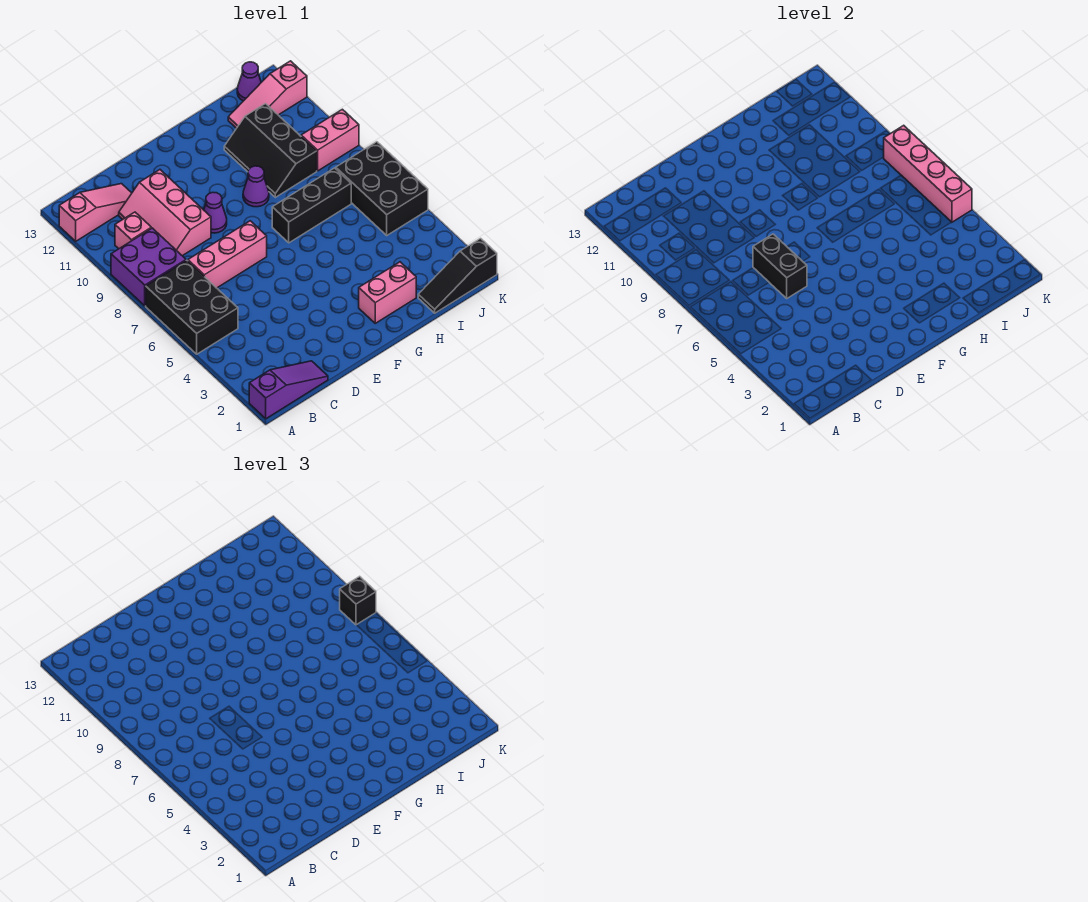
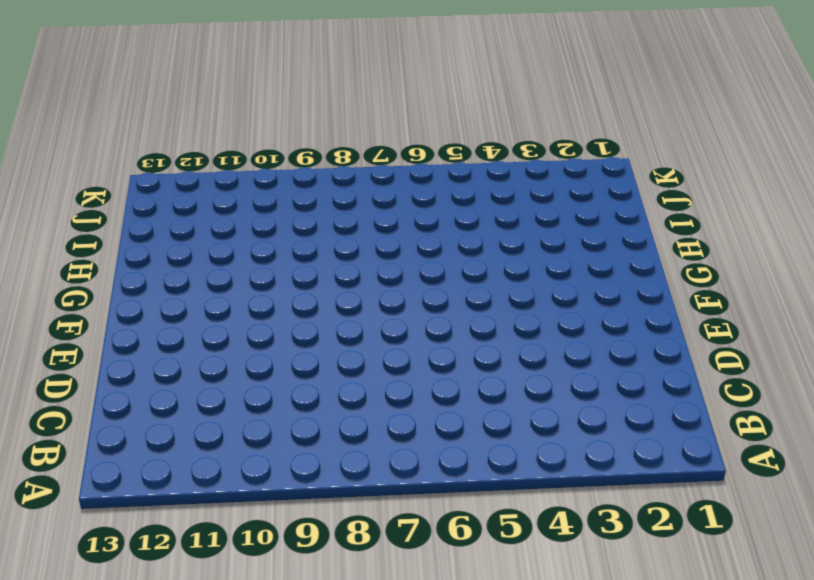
none -> purple slope A1:C1 level 1 top A
none -> black brick A5:B7 level 1
none -> purple brick A8:B9 level 1

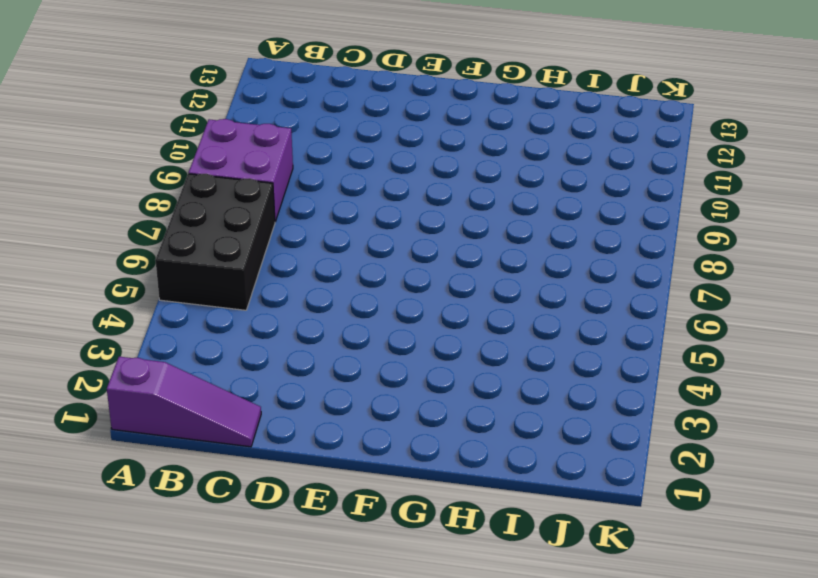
none -> pink slope A12:C12 level 1 top A
none -> pink brick B10 level 1
none -> pink brick C7:E7 level 1

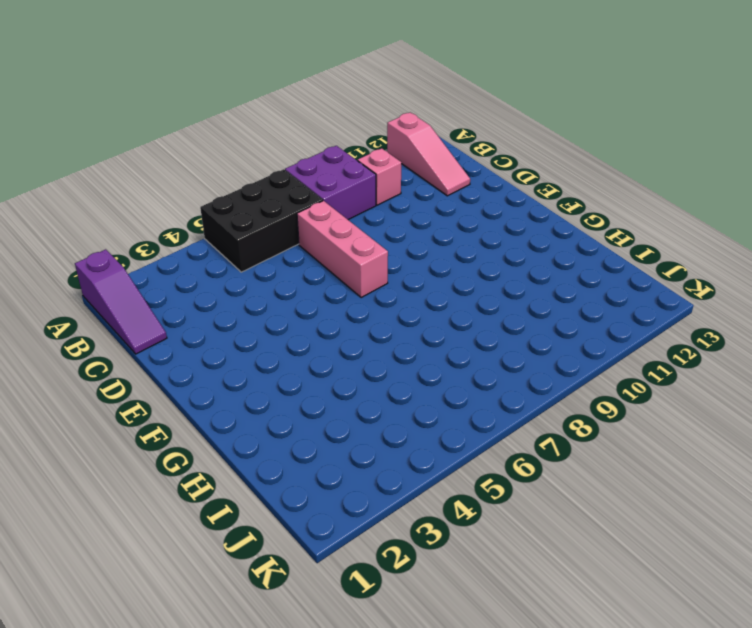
none -> pink slope C9:D11 level 1 top D
none -> purple cone E9 level 1
none -> pink brick G2:H2 level 1

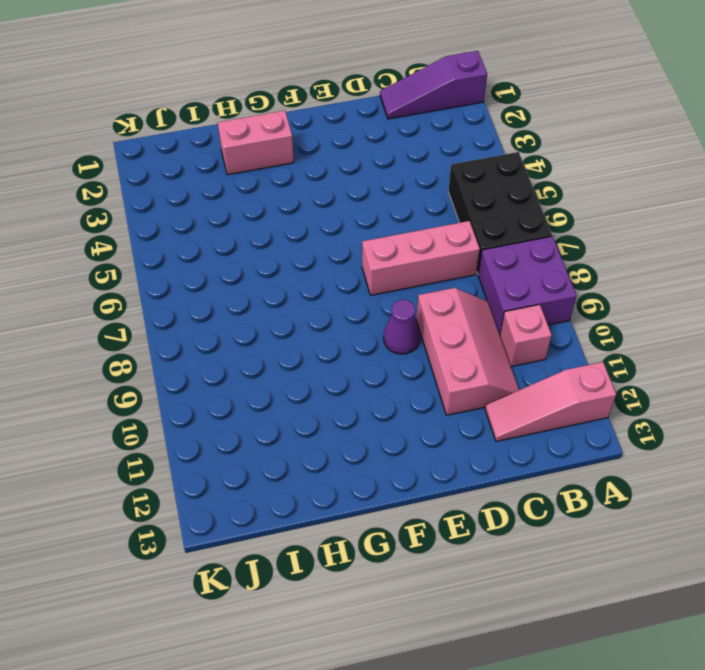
none -> black brick G7:I7 level 1
none -> purple cone G9 level 1
none -> black slope H9:I11 level 1 top I

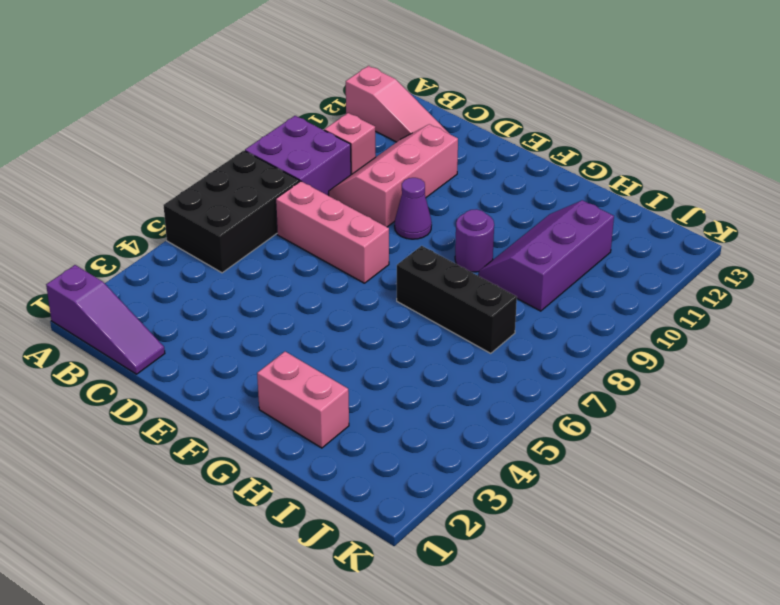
purple round brick G9 level 1 -> purple cone G9 level 1
purple slope H9:I11 level 1 top I -> black slope H9:I11 level 1 top I
none -> black slope I1:K1 level 1 top K
none -> pink slope I12:K12 level 1 top K
none -> black brick J5:K7 level 1

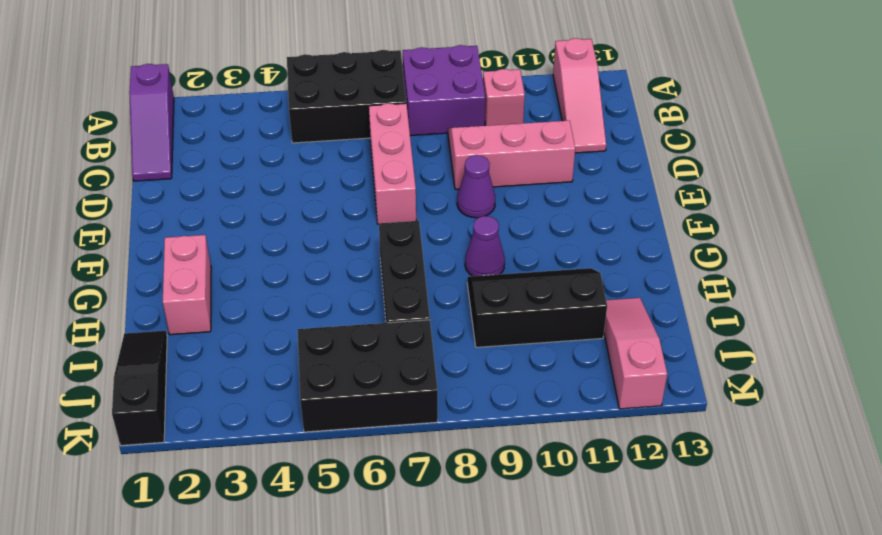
none -> pink brick J9:K9 level 1
none -> purple cone J13 level 1
none -> black brick D6:D7 level 2

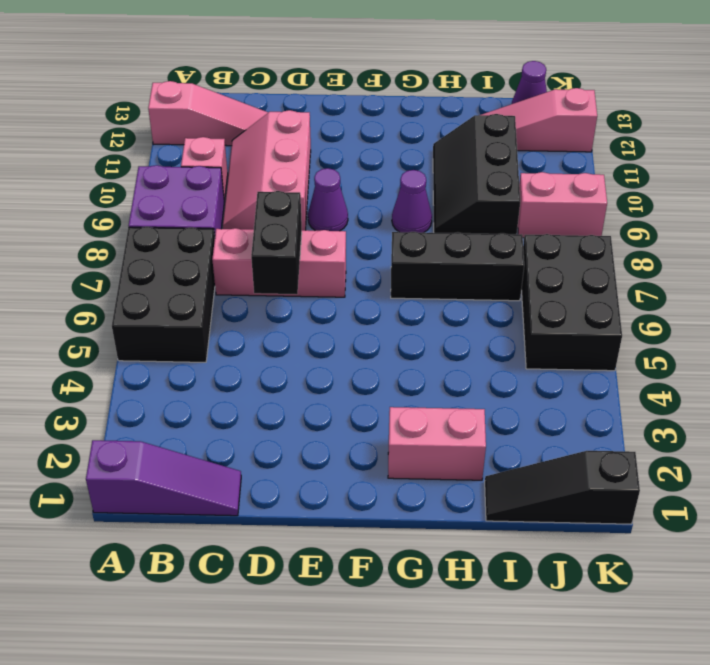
none -> pink brick K5:K8 level 2
none -> black brick K8 level 3

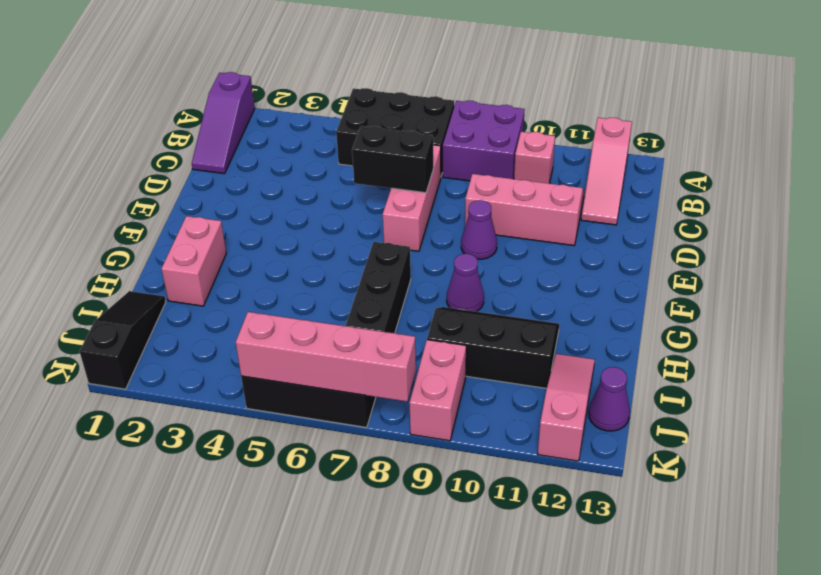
none -> black brick K8 level 3

